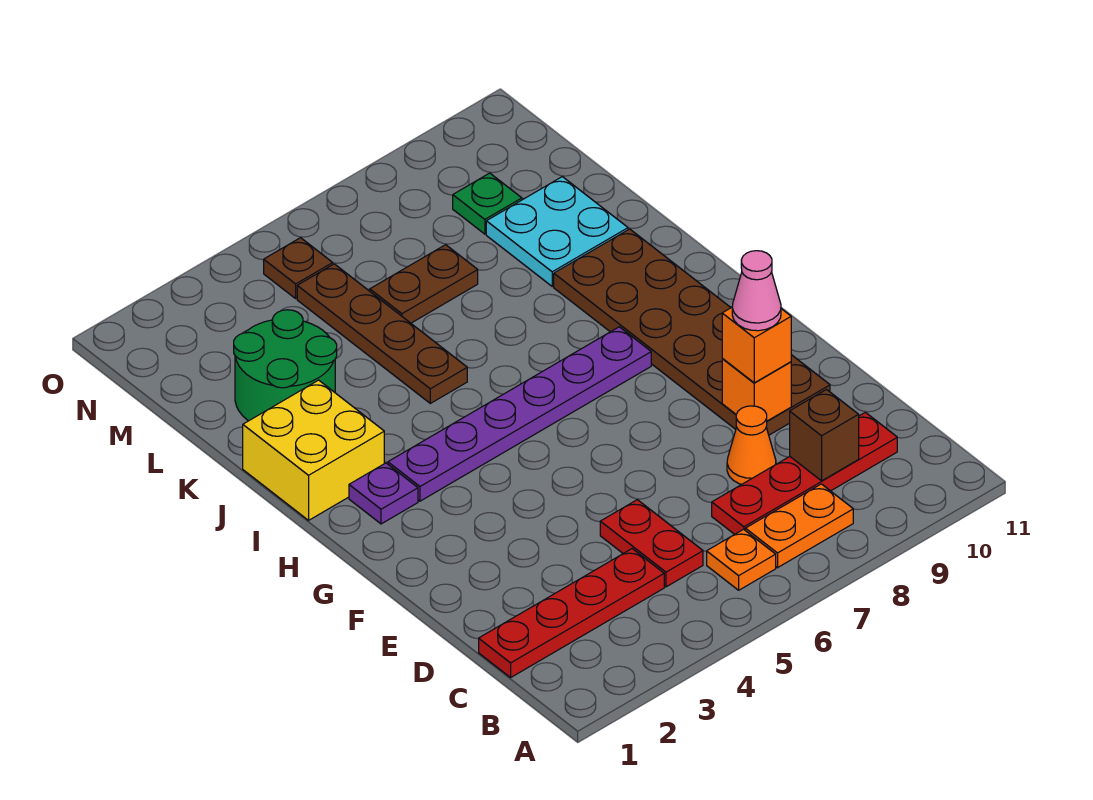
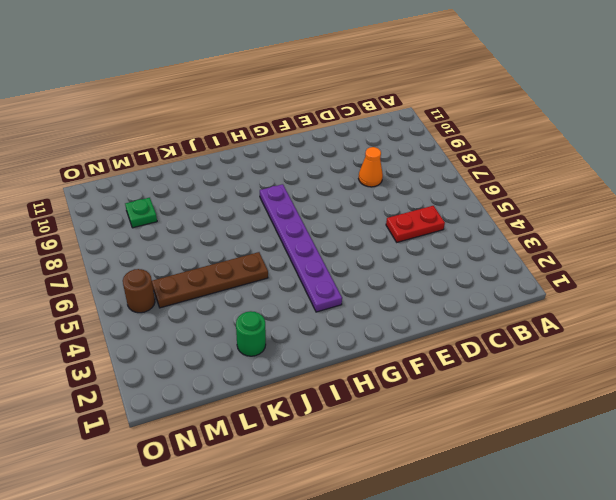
green round brick K2 level 1 -> green round brick K2:L3 level 1
brown round brick N5 level 1 -> brown plate N5 level 1
none -> orange plate B6 level 1
none -> orange plate B7:B8 level 1
none -> red plate C1:C4 level 1

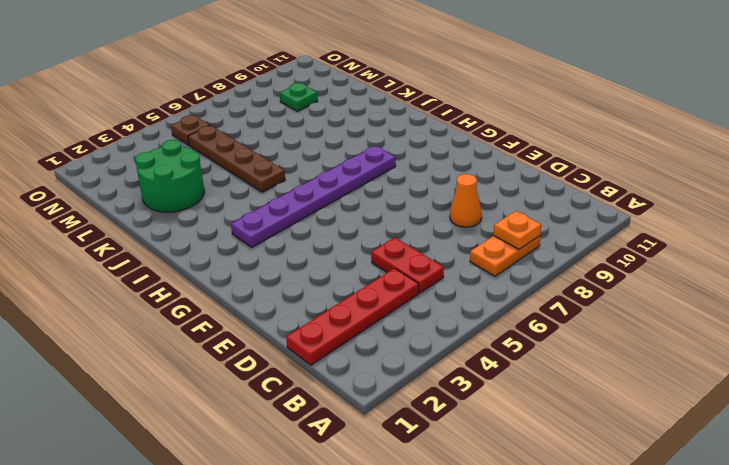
orange plate B8 level 2 -> orange plate B6 level 1
none -> red plate C7:C10 level 1
none -> brown plate E9:J10 level 1
none -> purple plate H2 level 1

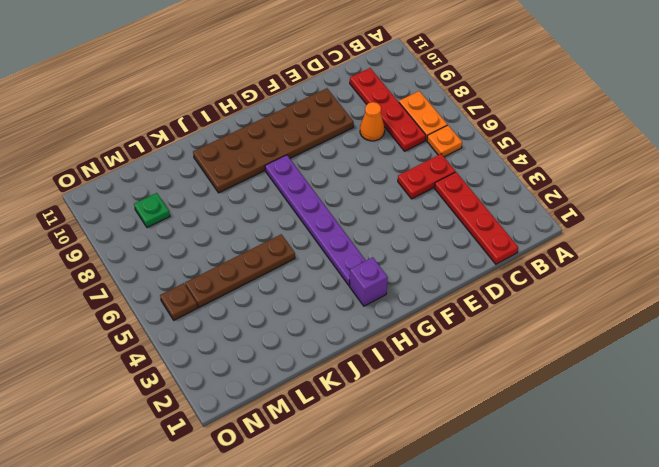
purple brick H2 level 1 -> purple plate H2 level 1
none -> yellow brick I1:J2 level 1
none -> green round brick K2:L3 level 1
none -> cyan plate K9:L10 level 1

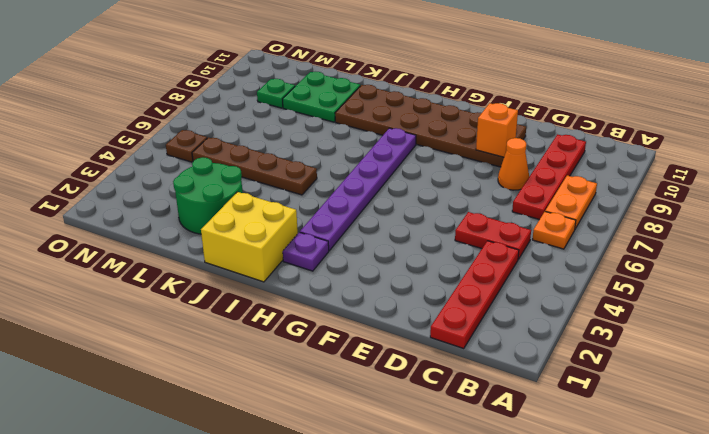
green plate K9:L10 level 1 -> cyan plate K9:L10 level 1
none -> brown plate L6:L7 level 1
none -> brown brick C9 level 2
none -> orange brick E9 level 3

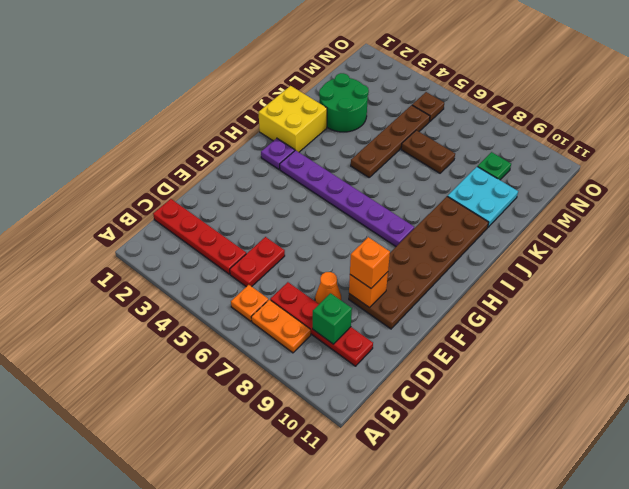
green brick C9 level 2 -> brown brick C9 level 2
none -> pink cone E9 level 4

